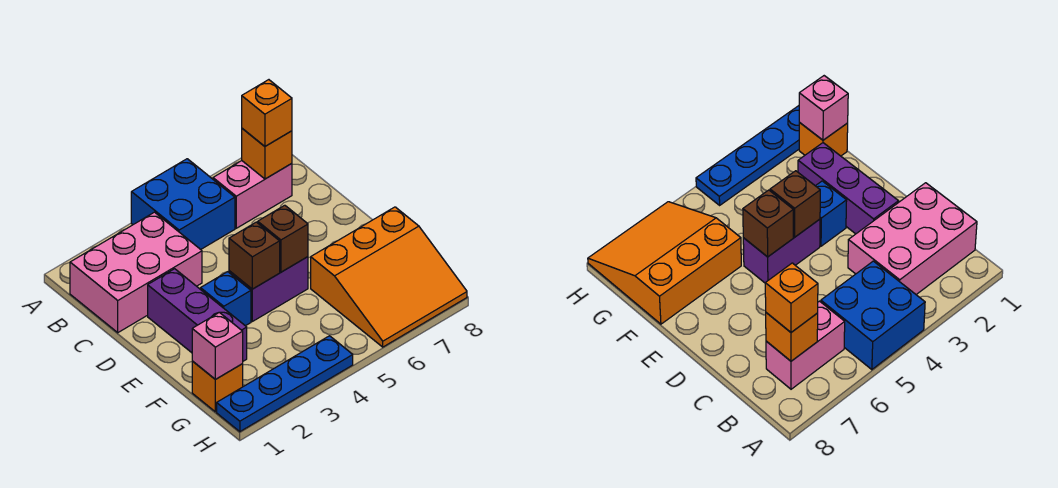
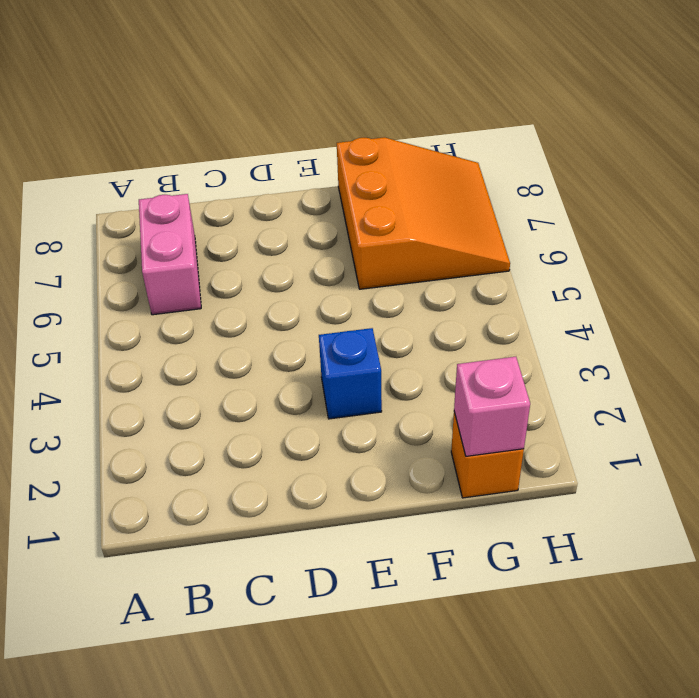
none -> blue brick A4:B5 level 1
none -> pink brick B1:C3 level 1
none -> purple brick D2:F2 level 1

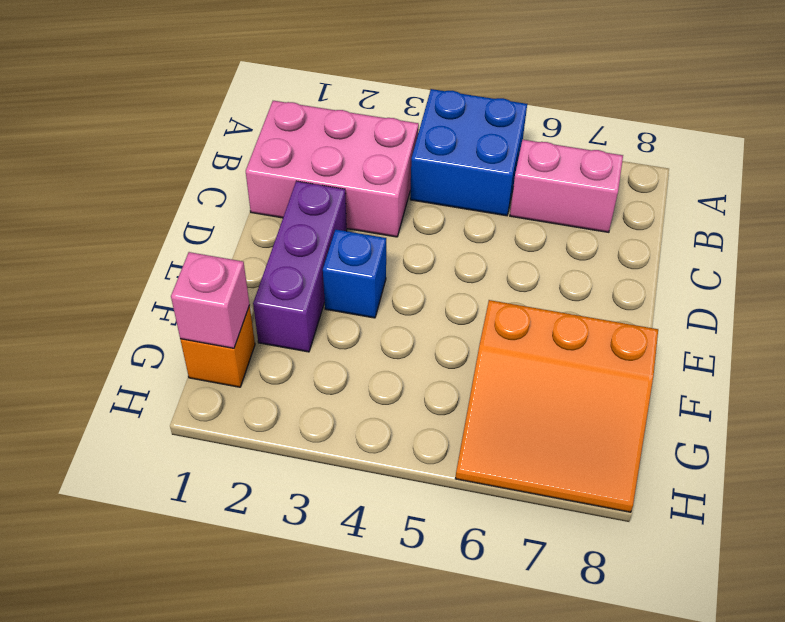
none -> purple brick E4:E5 level 1
none -> blue plate H1:H4 level 1
none -> orange brick B7 level 2

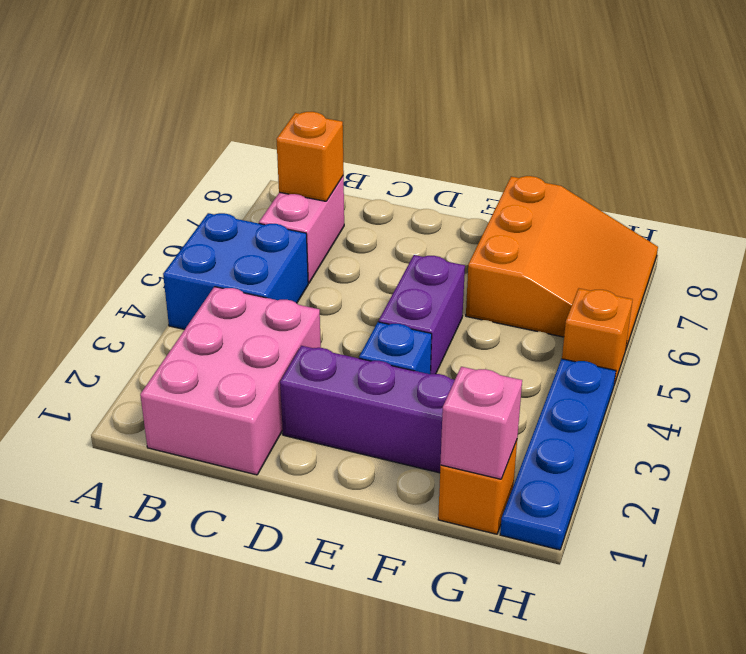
orange brick H5 level 1 -> orange brick B7 level 3
none -> brown brick E4 level 2
none -> brown brick E5 level 2

